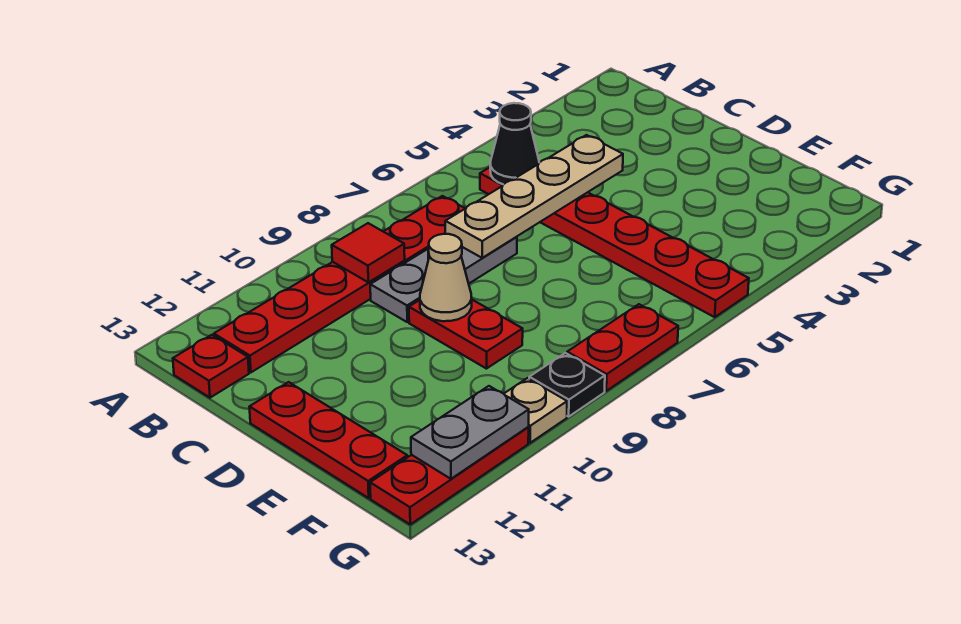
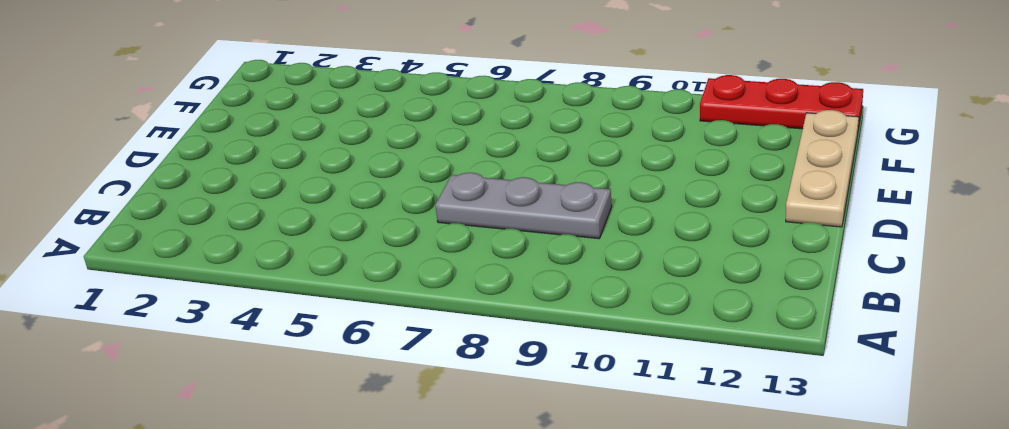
tan plate D13:F13 level 1 -> red plate D13:F13 level 1
none -> red plate B5:G5 level 1
none -> red plate B7:B12 level 1
none -> red plate B13 level 1

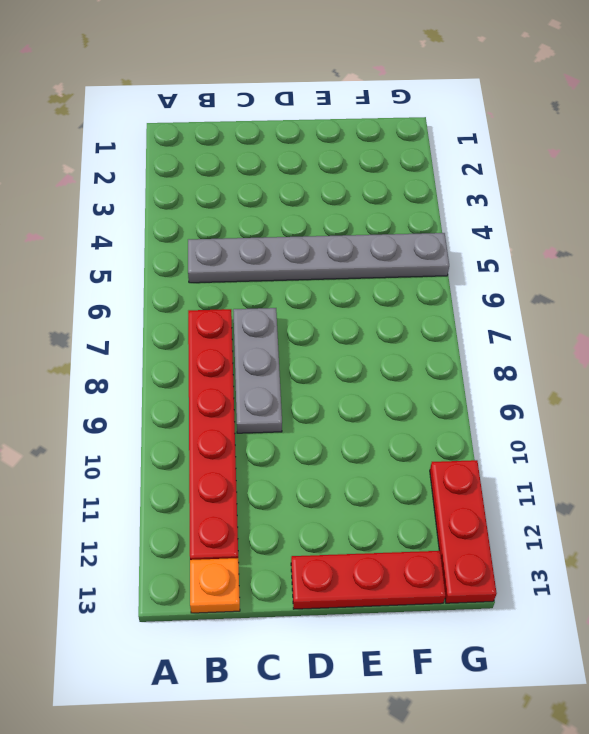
grey plate B5:G5 level 1 -> red plate B5:G5 level 1
orange plate B13 level 1 -> red plate B13 level 1
none -> red plate D9:E9 level 1
none -> red plate G7:G8 level 1
none -> black plate G9 level 1

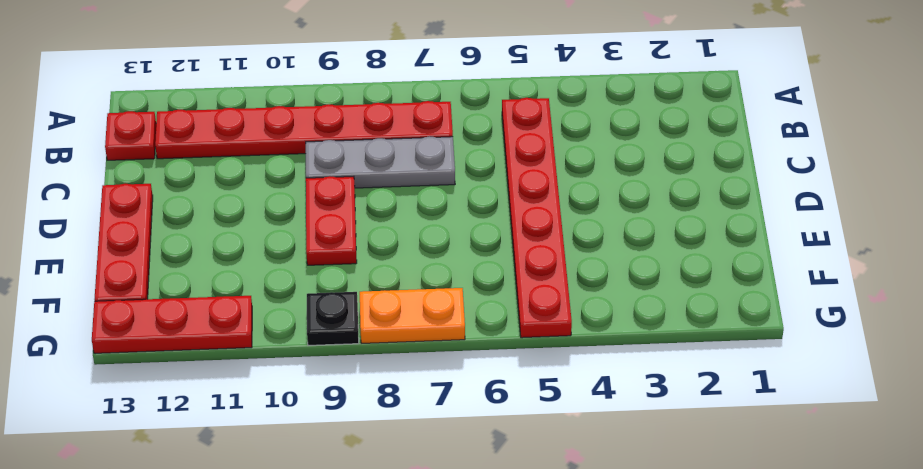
orange plate G7:G8 level 1 -> red plate G7:G8 level 1
none -> tan plate G10 level 1
none -> black cone B5 level 2
none -> red tile B9 level 2

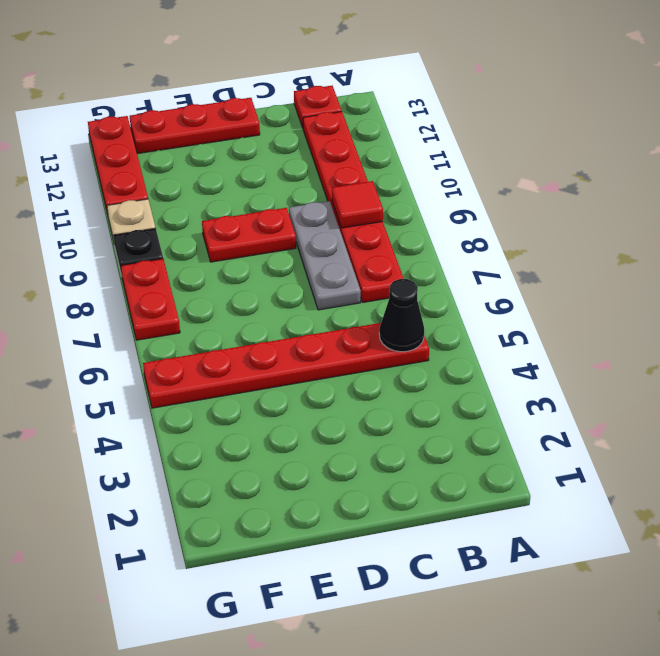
none -> tan plate C4:C7 level 2
none -> tan cone D9 level 2
none -> grey plate G11:G12 level 2

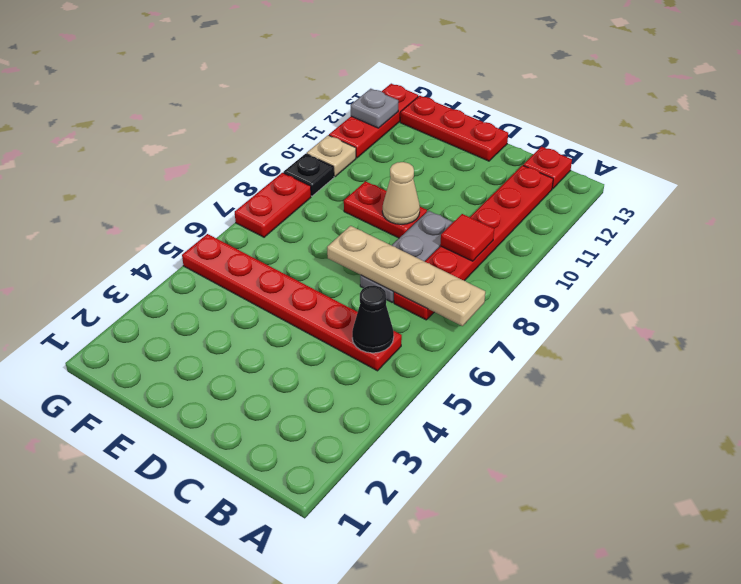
tan plate A7:D7 level 2 -> tan plate C4:C7 level 2
grey plate G12 level 2 -> grey plate G11:G12 level 2

